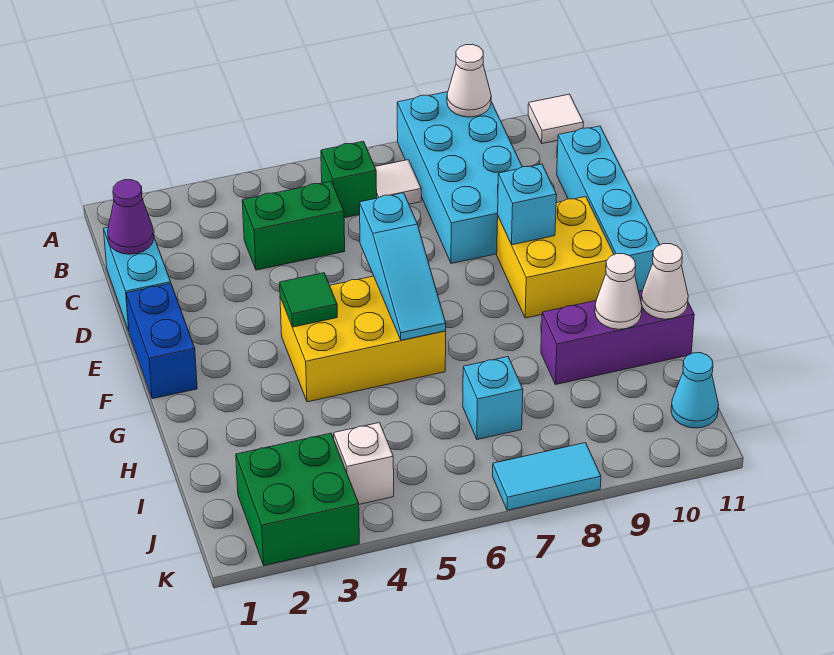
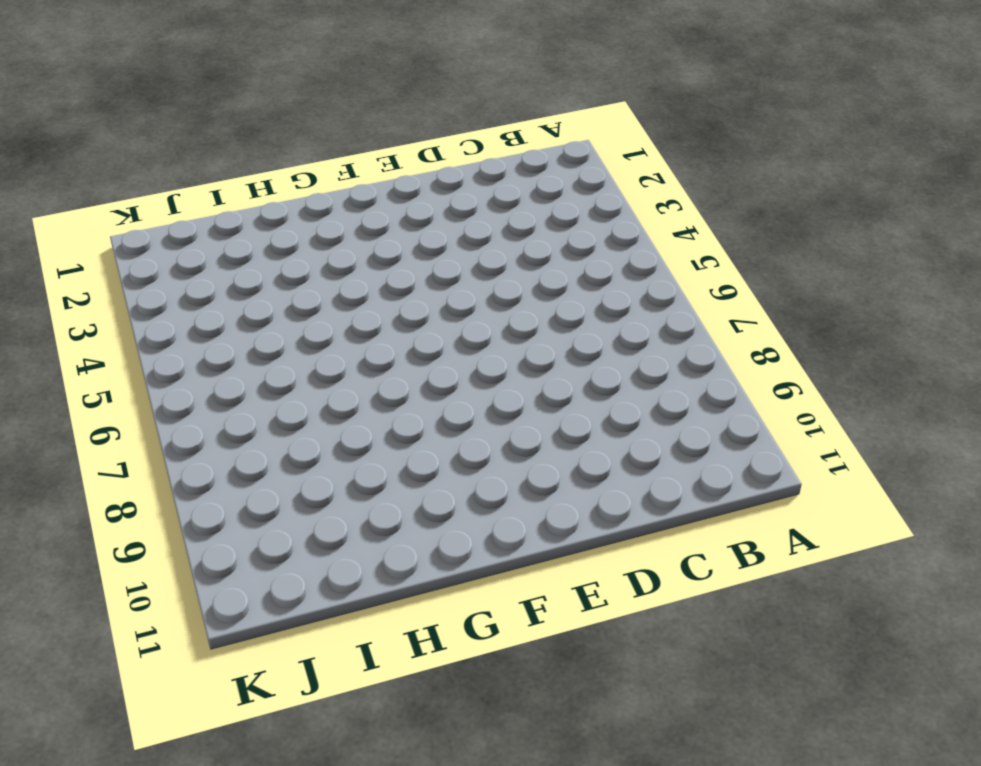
none -> cyan brick A8:D9 level 1
none -> white tile A11 level 1
none -> green brick B6 level 1

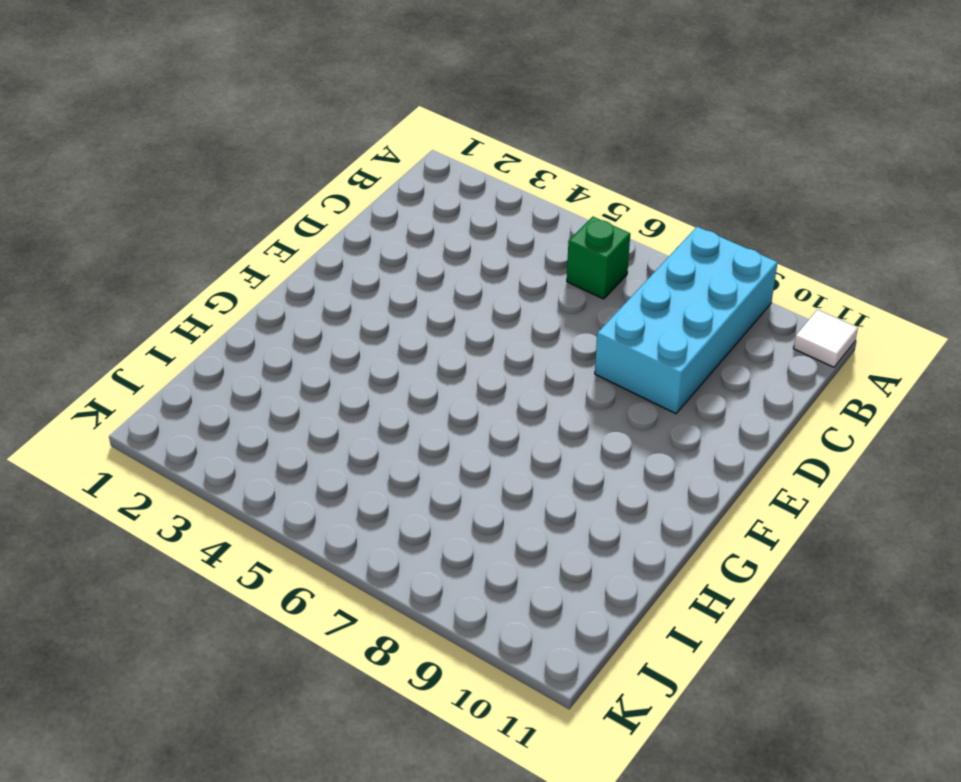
none -> white tile B7 level 1
none -> cyan brick C1:D1 level 1
none -> green brick C4:C5 level 1

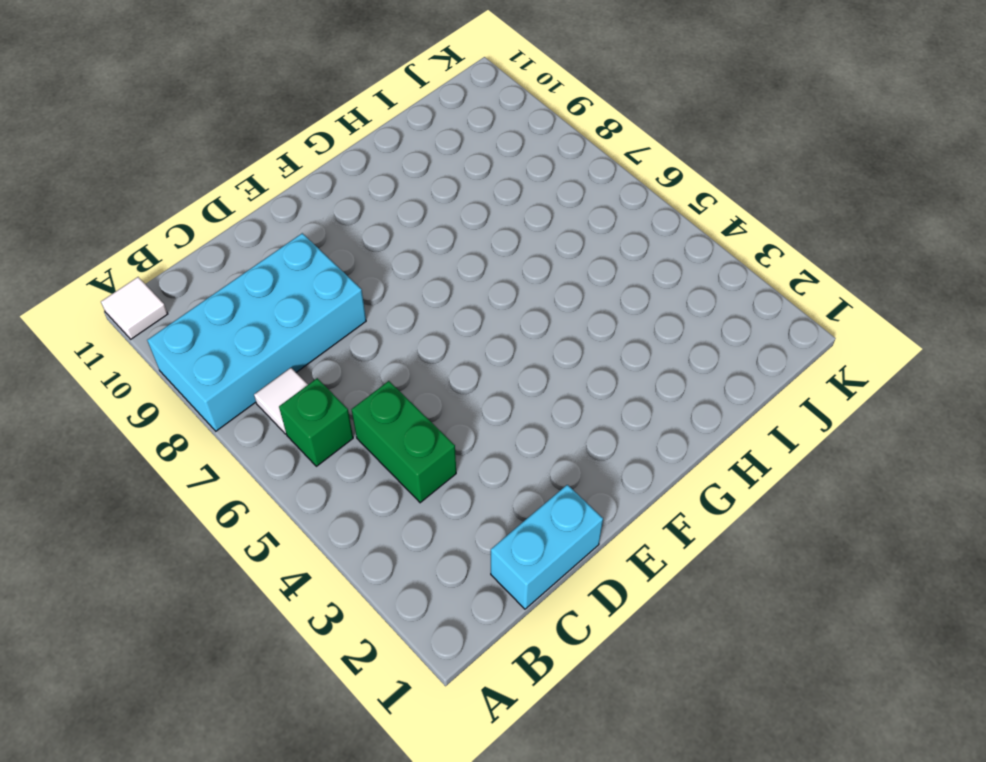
none -> cyan brick C11:F11 level 1
none -> blue brick E1:F1 level 1
none -> yellow brick E9:F10 level 1

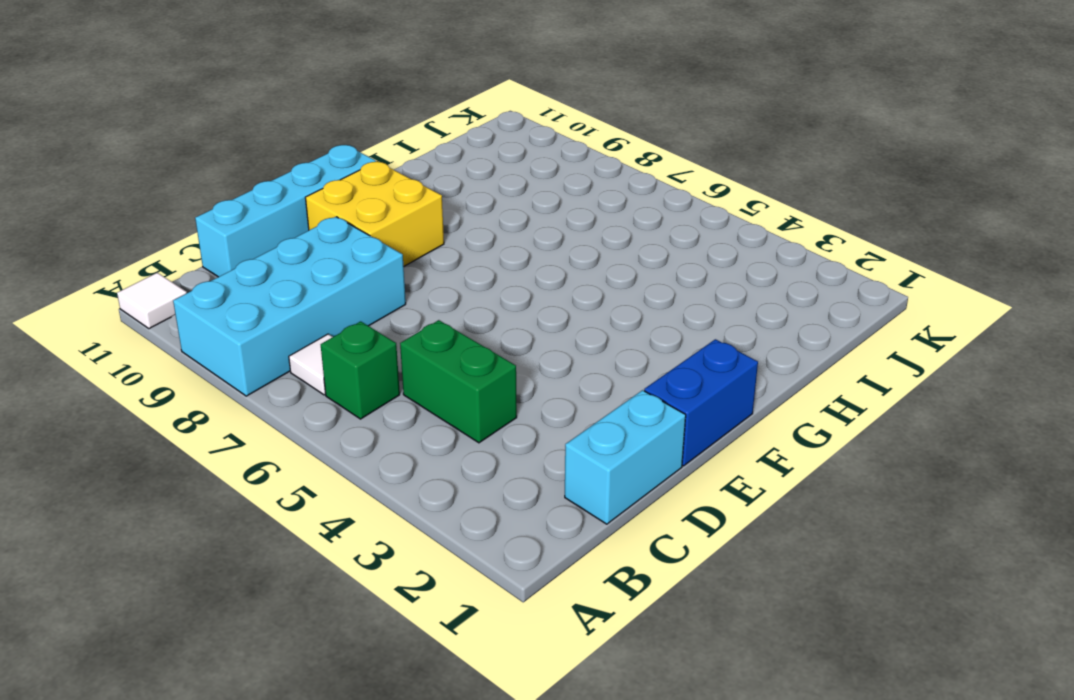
none -> yellow brick F4:G6 level 1
none -> purple brick H9:H11 level 1
none -> cyan brick I7 level 1

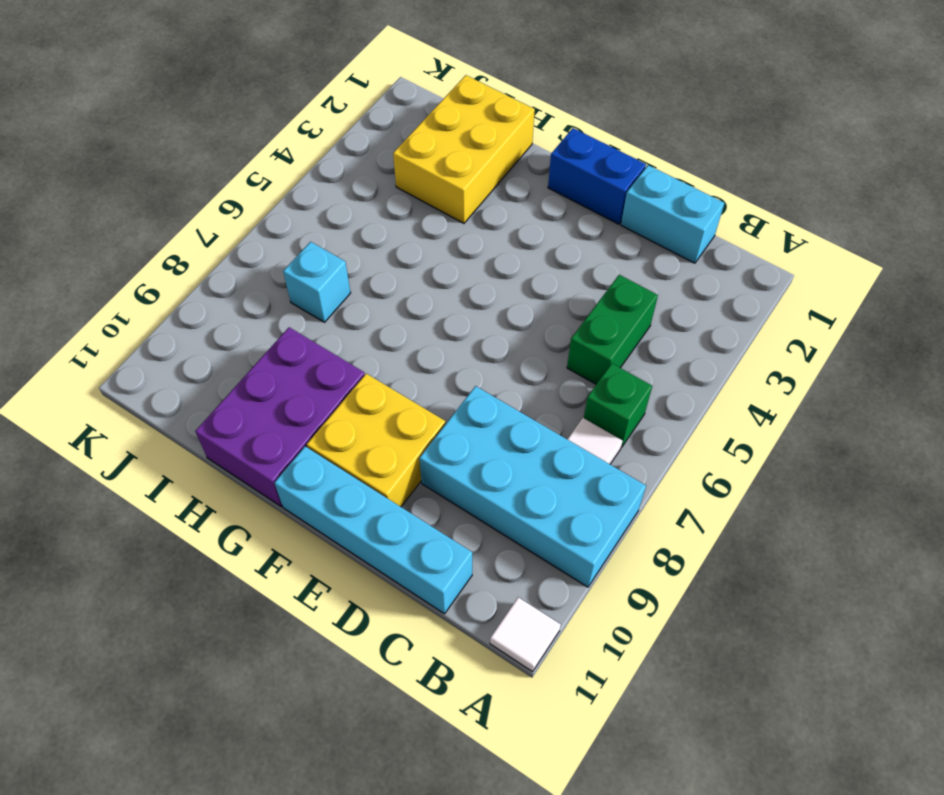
purple brick G9:H11 level 1 -> purple brick H9:H11 level 1
yellow brick H1:I3 level 1 -> yellow brick F4:G6 level 1
none -> green brick J2:K3 level 1
none -> white brick J4 level 1
none -> cyan cone J11 level 1

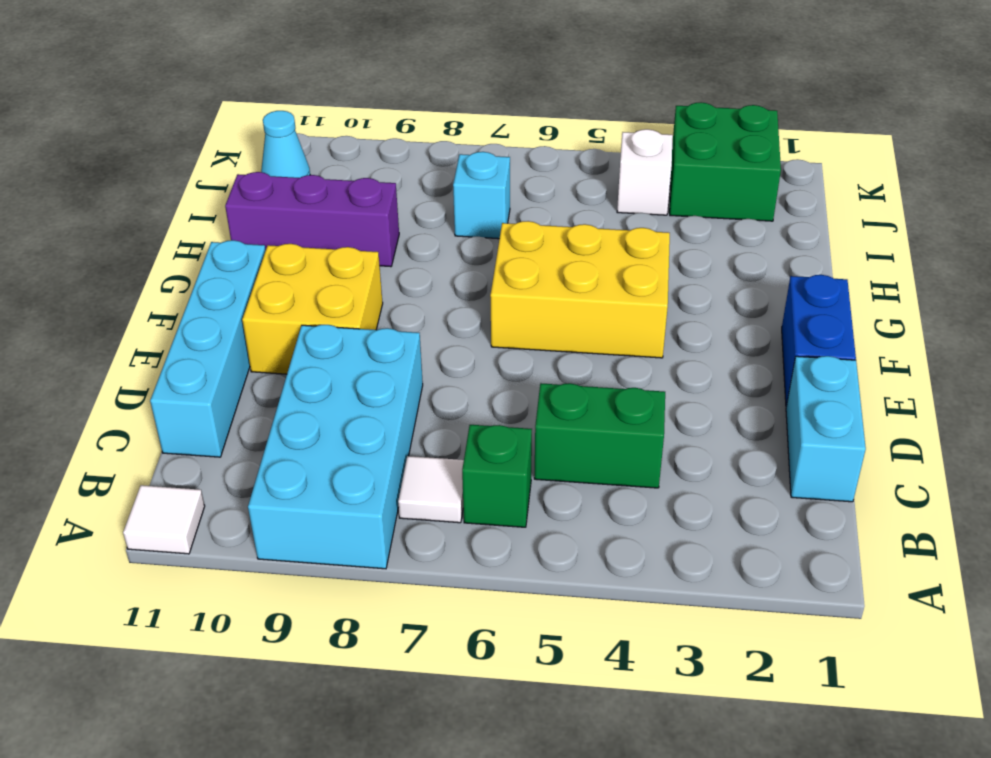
none -> cyan tile K7:K8 level 1
none -> white cone A9 level 2
none -> purple cone C1 level 2

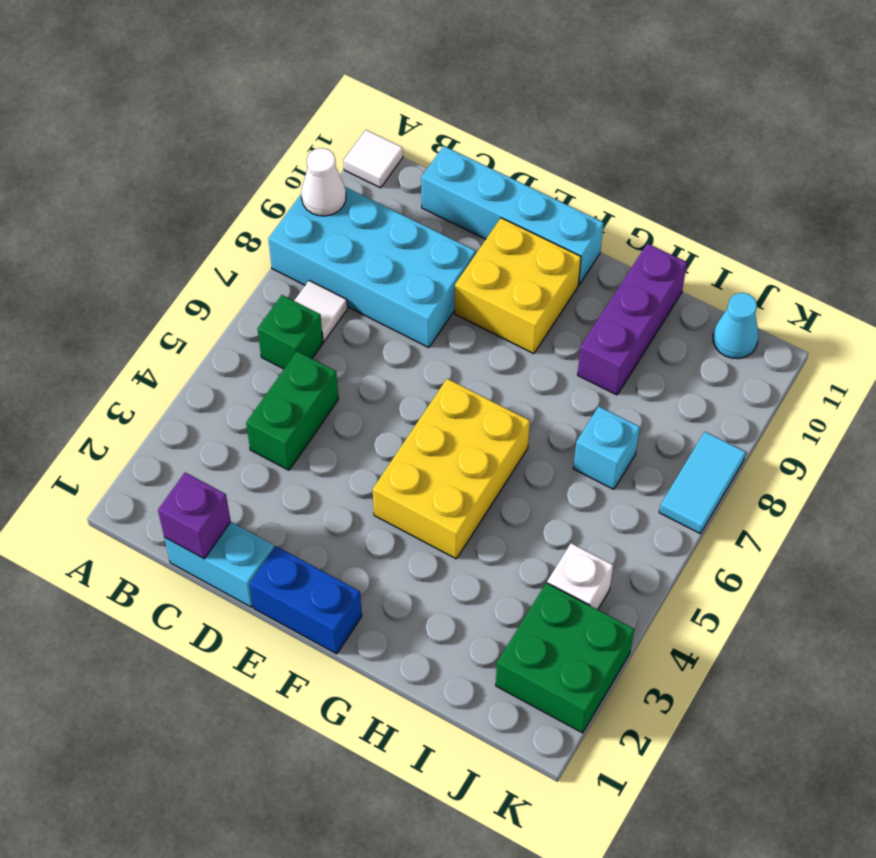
purple brick C1 level 2 -> purple cone C1 level 2
none -> cyan slope E6:G6 level 2 top E
none -> cyan brick E9 level 2
none -> green tile F4 level 2

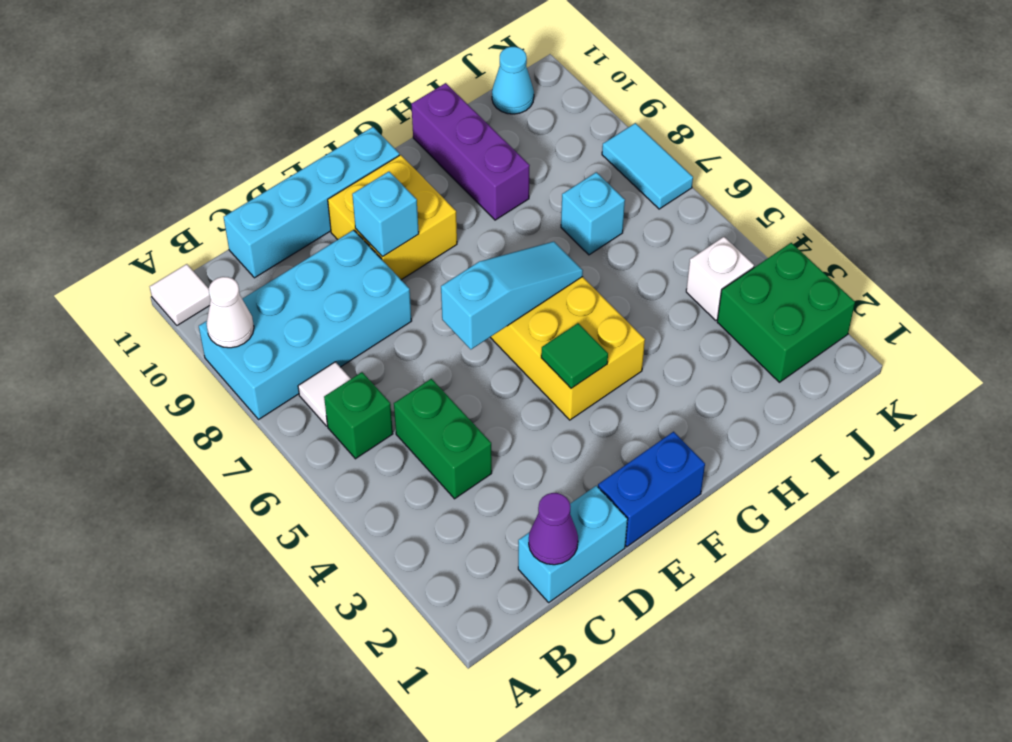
none -> white cone H10 level 2
none -> white cone H11 level 2

